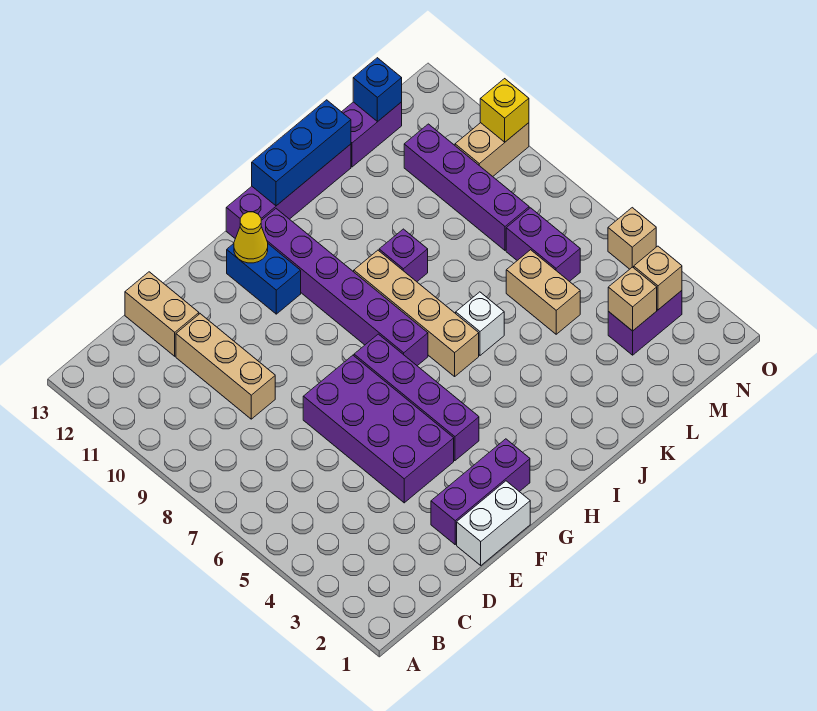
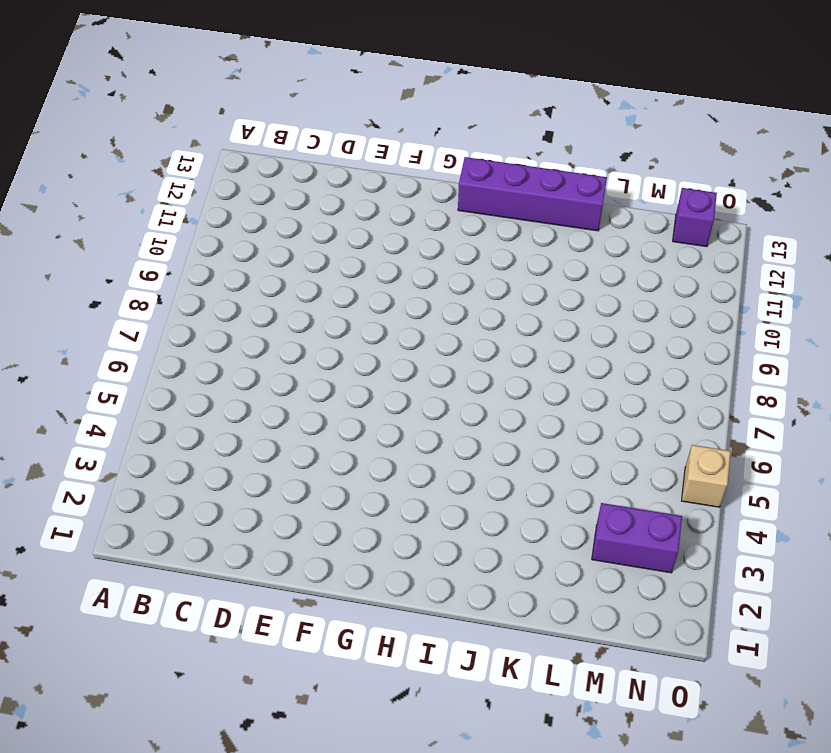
purple brick N13 level 1 -> purple brick J9 level 1
none -> tan brick D9:D11 level 1
none -> tan brick D12:D13 level 1
none -> white brick E1:F1 level 1

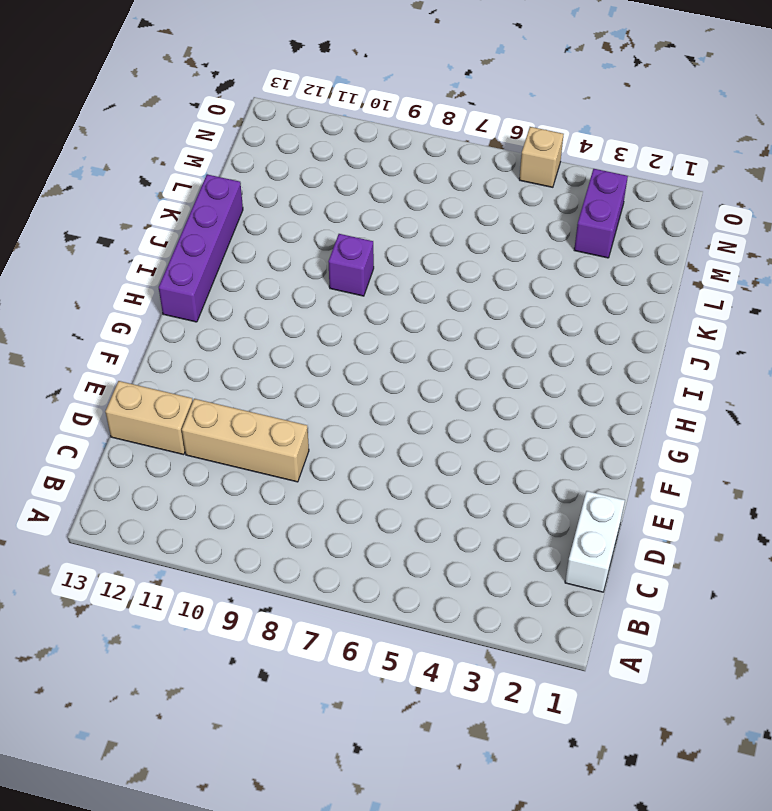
white brick C1:D1 level 1 -> white brick E1:F1 level 1
none -> purple brick E2:G2 level 1
none -> purple brick E4:F7 level 1
none -> purple brick G4:G7 level 1

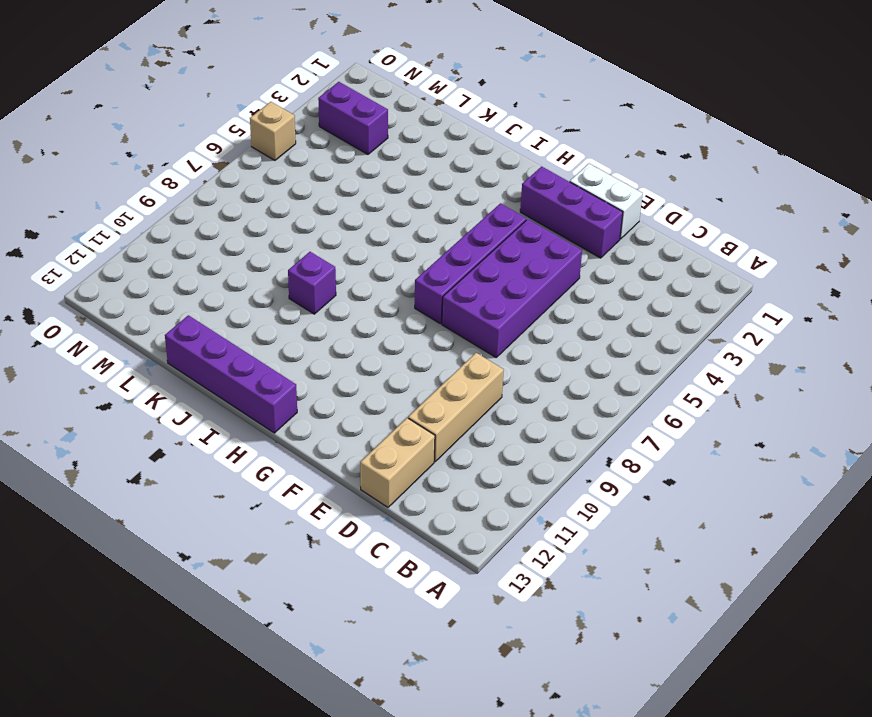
none -> blue brick G11:G12 level 1
none -> purple brick H7:H12 level 1
none -> tan brick I6:I9 level 1

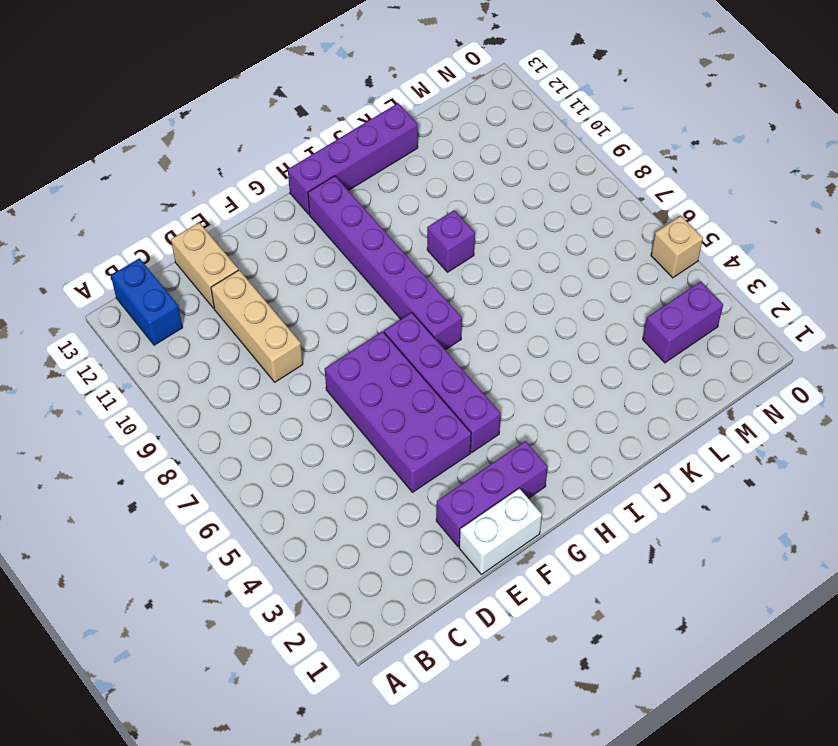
blue brick B12:B13 level 1 -> blue brick G11:G12 level 1
none -> tan brick I6:I9 level 1
none -> white brick J6 level 1
none -> tan brick L5:L6 level 1

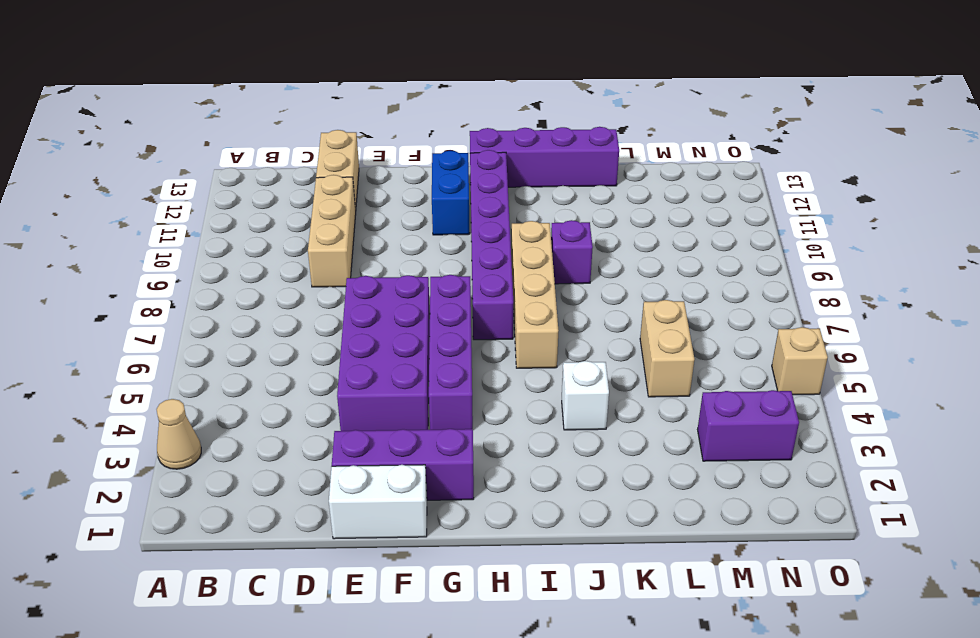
tan cone A3 level 1 -> none
white brick J4 level 1 -> white brick J6 level 1
none -> purple brick L13:M13 level 1
none -> purple brick M6:M7 level 1
none -> purple brick M8:M11 level 1

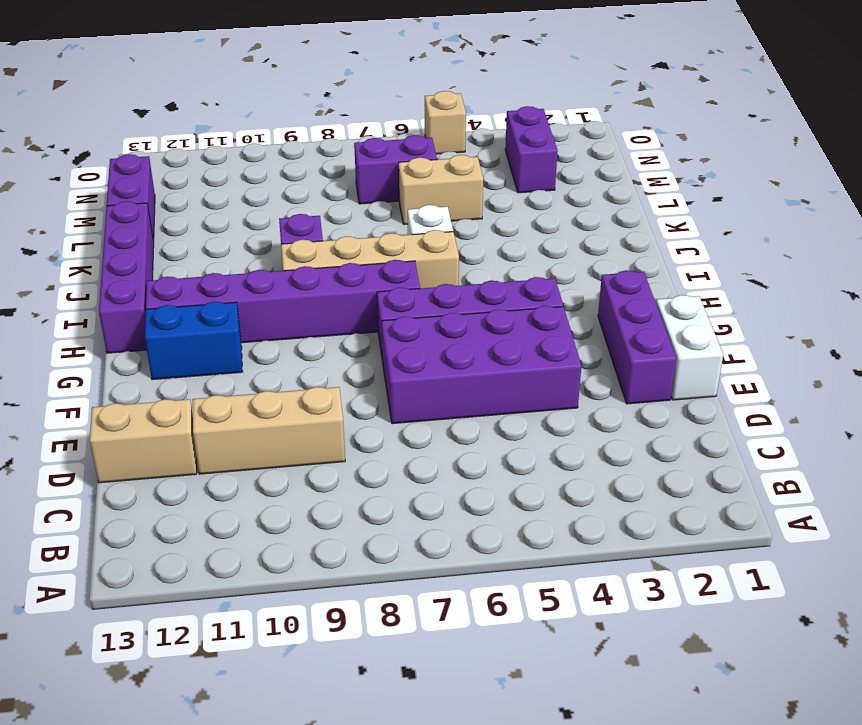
none -> purple brick M8:M11 level 1
none -> tan brick N10:O10 level 1
none -> yellow cone G12 level 2

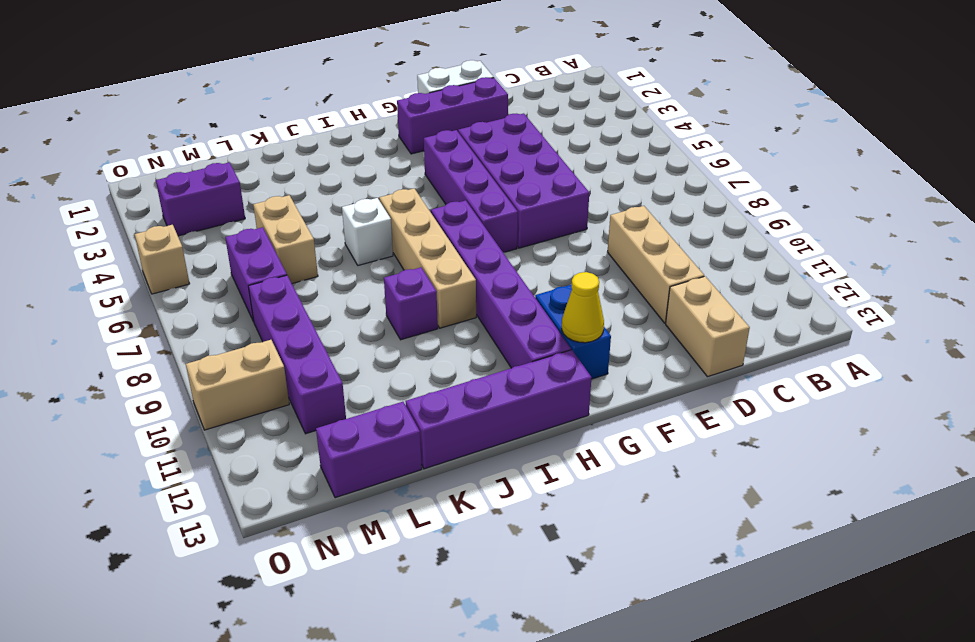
none -> blue brick I13:K13 level 2
none -> tan brick M3 level 2
none -> blue brick M13 level 2

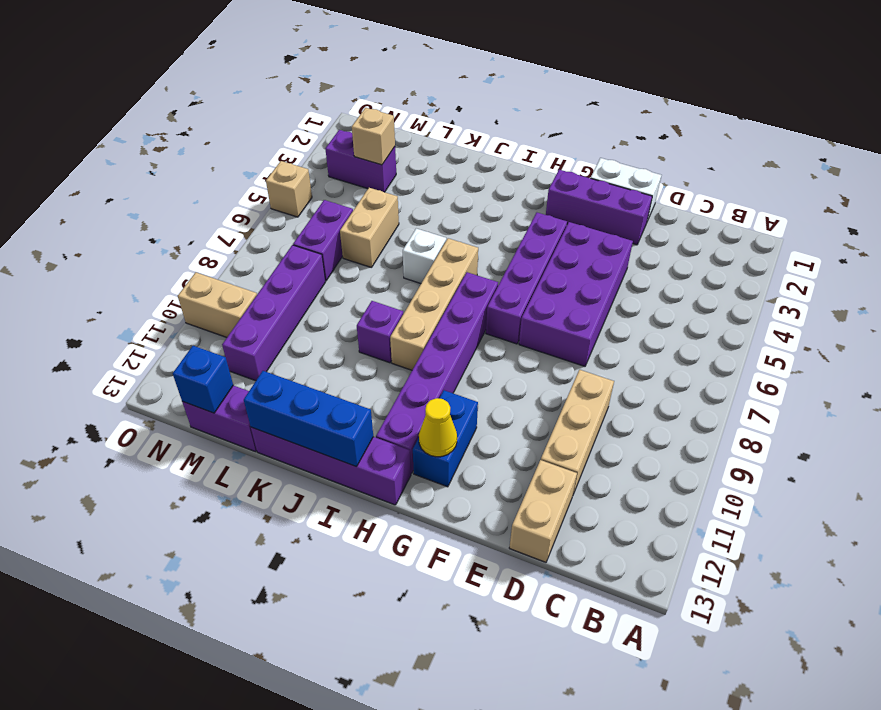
none -> tan brick N3 level 2
none -> yellow brick O10 level 2

